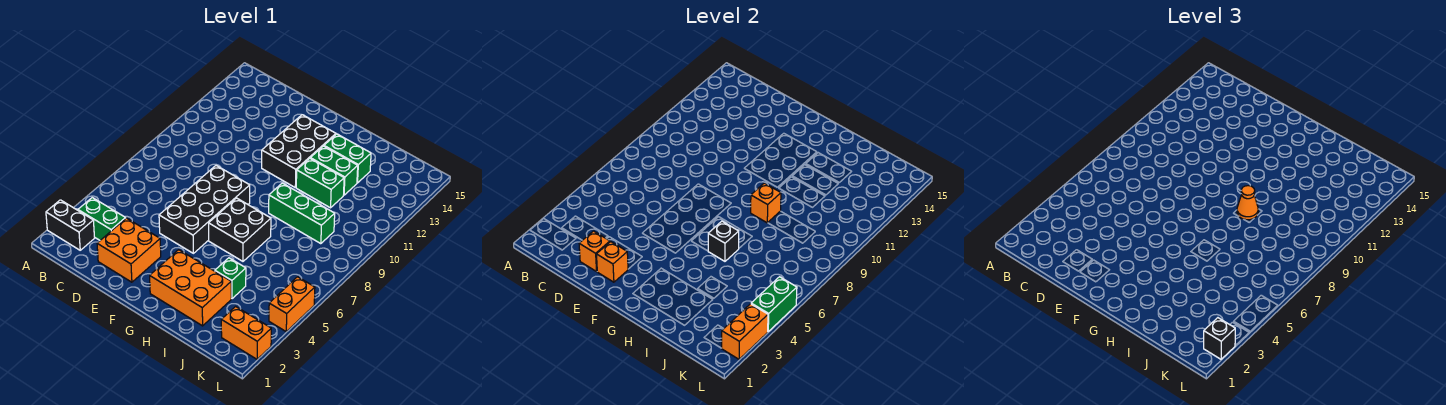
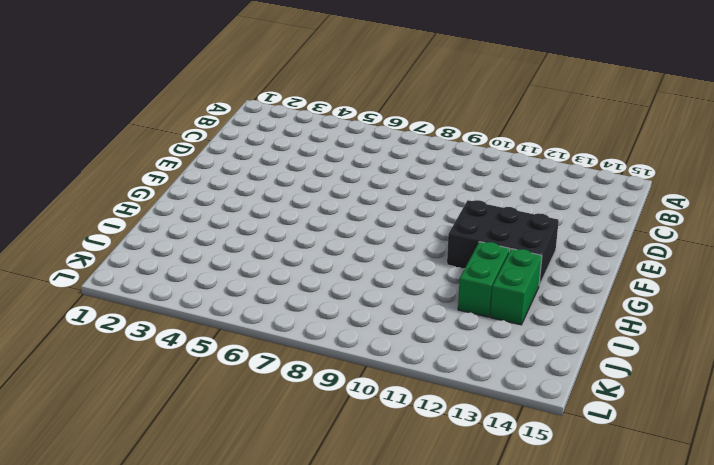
none -> black brick A2:B2 level 1
none -> green brick B3:C3 level 1
none -> orange brick D2:E3 level 1

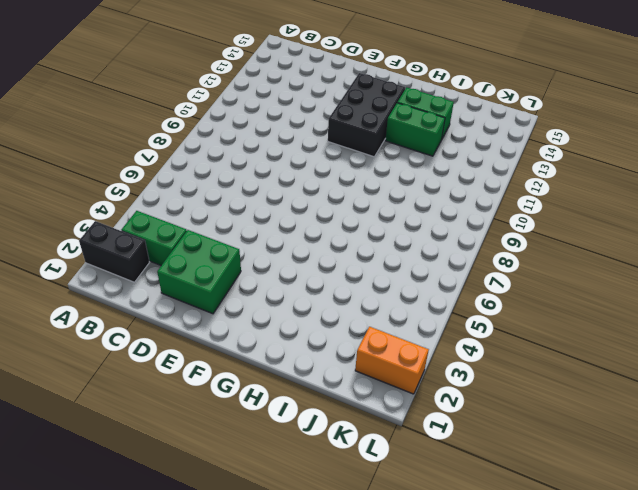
green brick D2:E3 level 1 -> orange brick D2:E3 level 1
none -> black brick E5:F8 level 1
none -> orange brick G2:I3 level 1
none -> black brick G6:H7 level 1

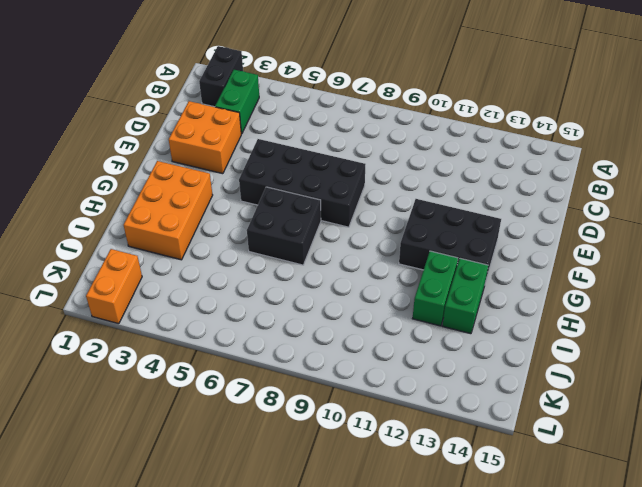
none -> green brick H9:J9 level 1
none -> green brick H11:I11 level 1
none -> green brick I4 level 1

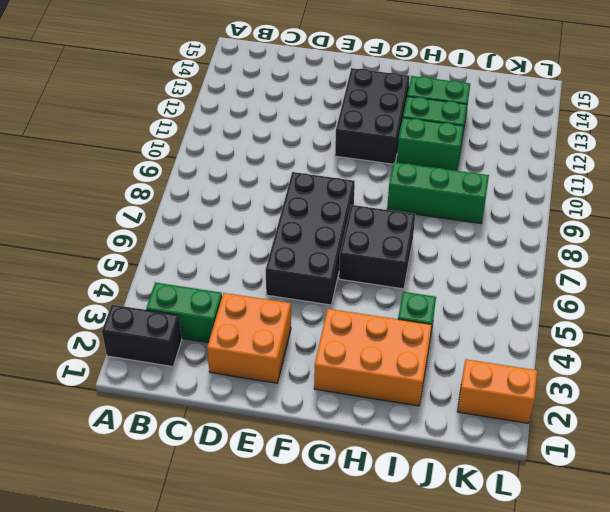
none -> orange brick L4:L5 level 1
none -> orange brick D2 level 2
none -> orange brick E2 level 2

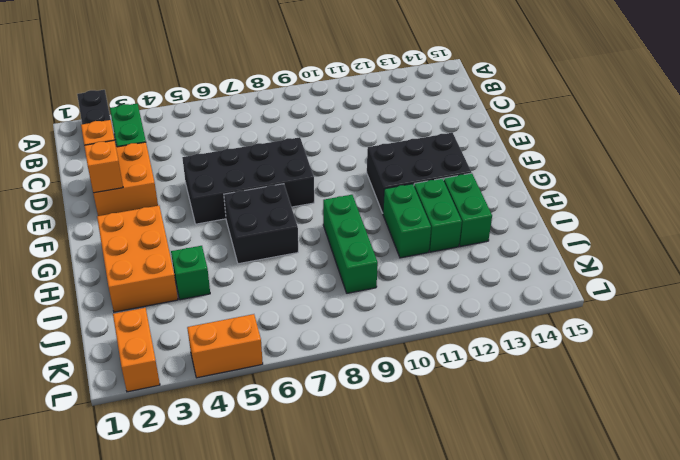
none -> black brick H6 level 2
none -> orange brick H9 level 2
none -> orange brick L2:L3 level 2

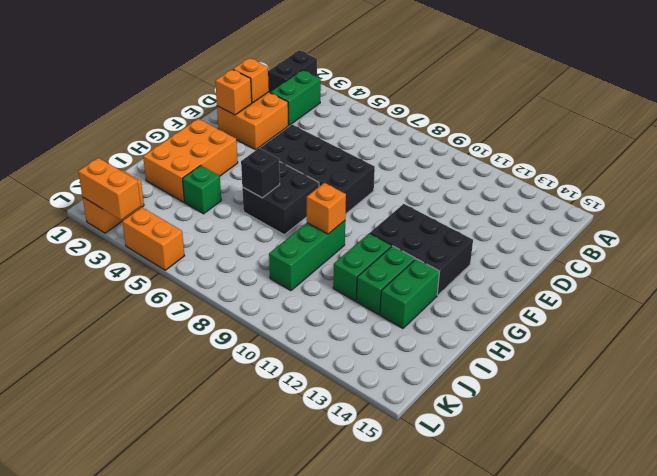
none -> green brick L4:L5 level 2
none -> orange cone H9 level 3
none -> black brick L2 level 3

